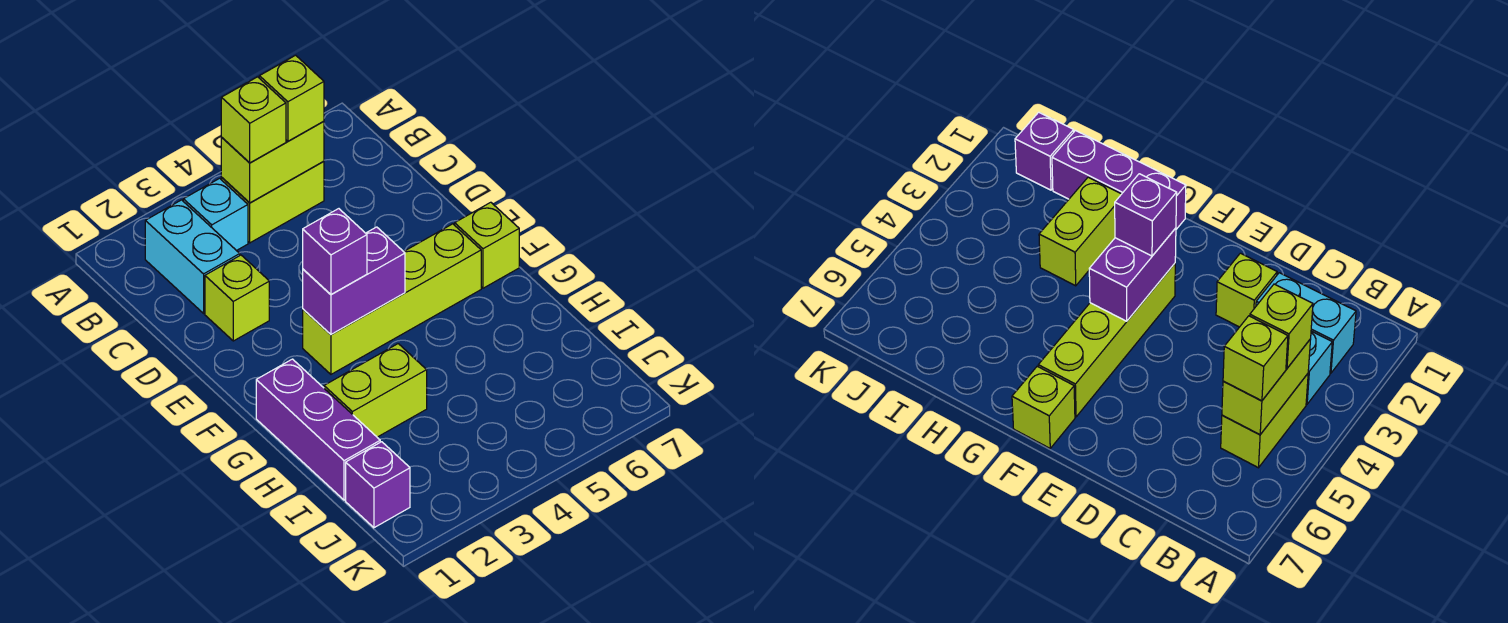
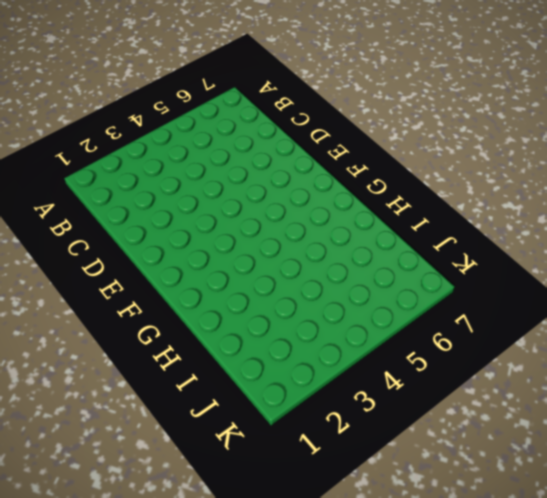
none -> cyan brick B2:C2 level 1
none -> cyan brick B3 level 1
none -> lime brick B4:B5 level 1

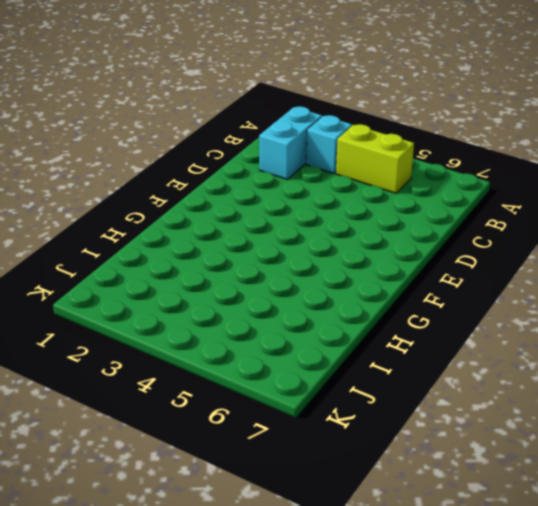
none -> lime brick D2 level 1
none -> lime brick F3:F6 level 1
none -> lime brick F7 level 1

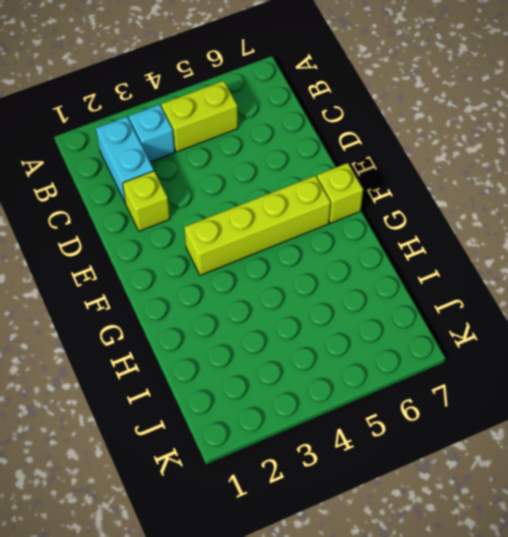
none -> purple brick G1:I1 level 1
none -> lime brick H2:H3 level 1
none -> purple brick J1 level 1

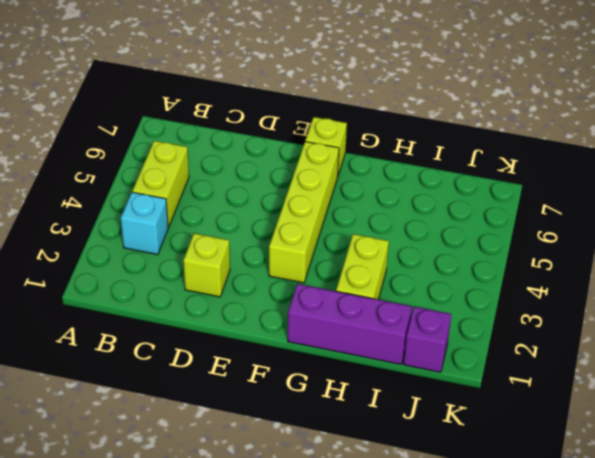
none -> cyan brick B2:C2 level 1
none -> lime brick B4:B5 level 2
none -> purple brick F3:F4 level 2

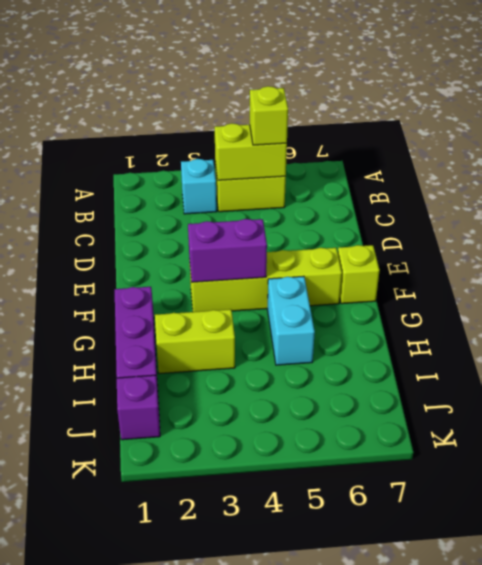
cyan brick G5:H5 level 1 -> cyan brick B2:C2 level 1
none -> lime brick D2 level 1
none -> lime brick B4 level 3
none -> purple brick F3 level 3

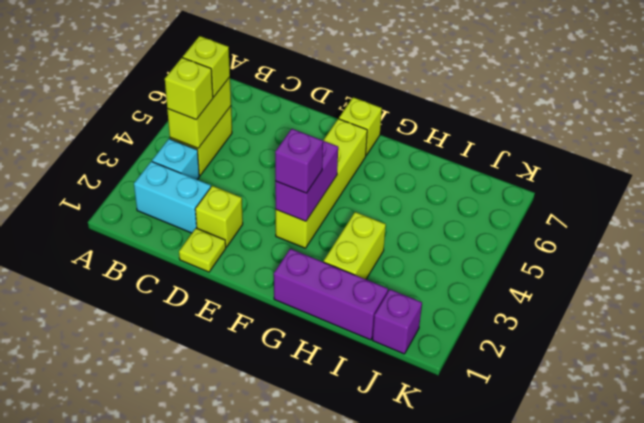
lime plate D1 level 1 -> none

